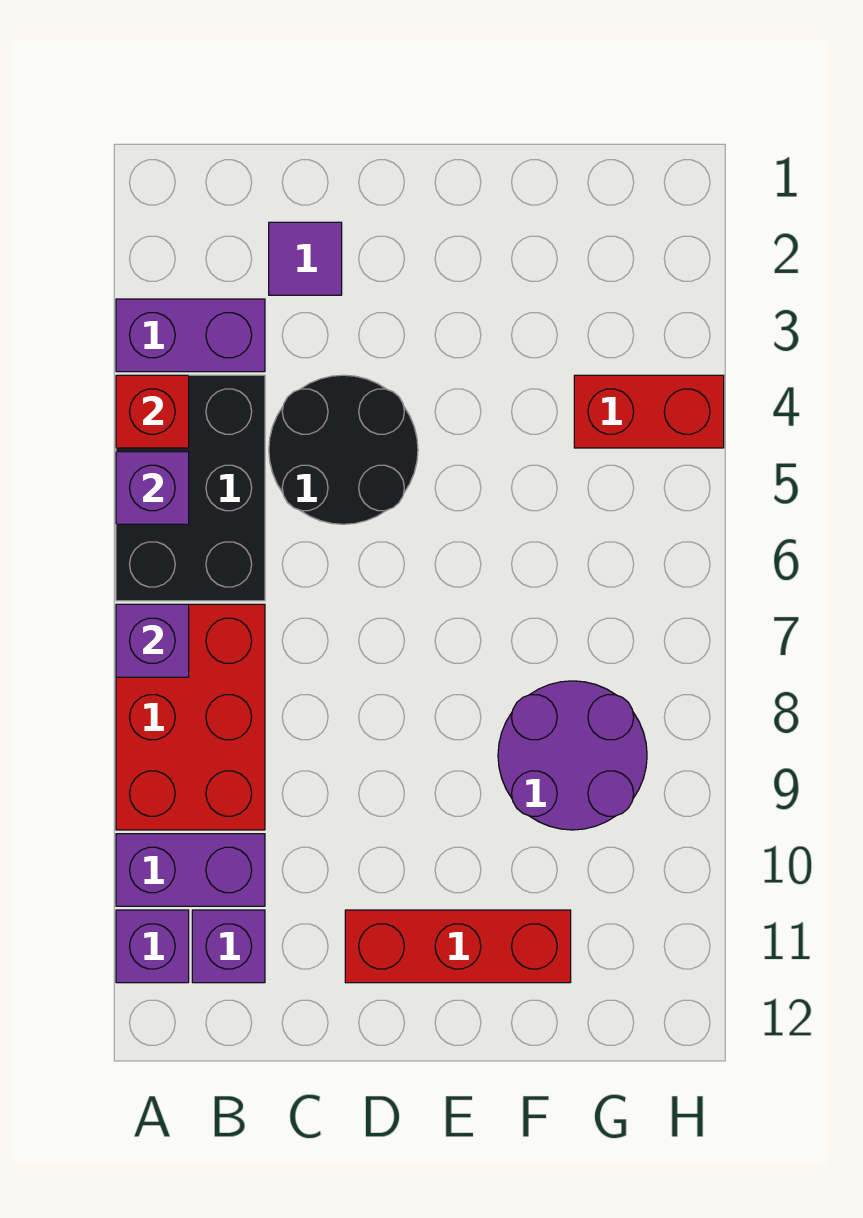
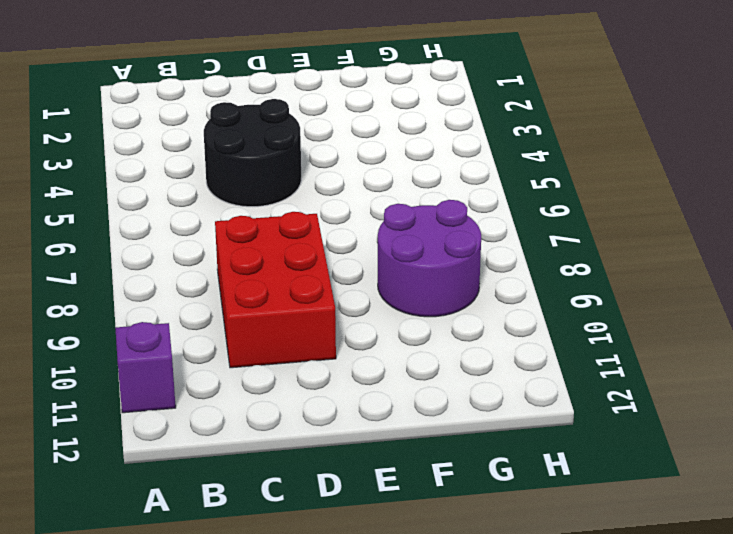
red brick C8:D10 level 1 -> red brick A7:B9 level 1
none -> purple brick A3:B3 level 1
none -> black brick A4:B6 level 1
none -> purple brick A10:B10 level 1

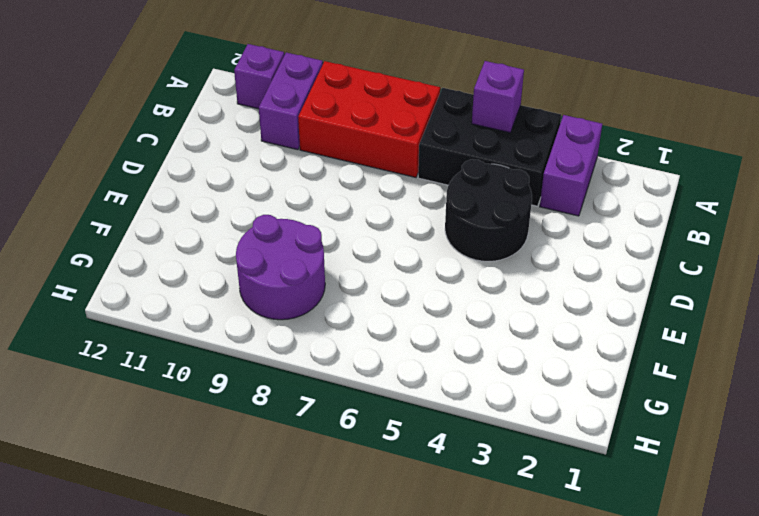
none -> purple brick B11 level 1
none -> purple tile C2 level 1
none -> red brick D11:F11 level 1

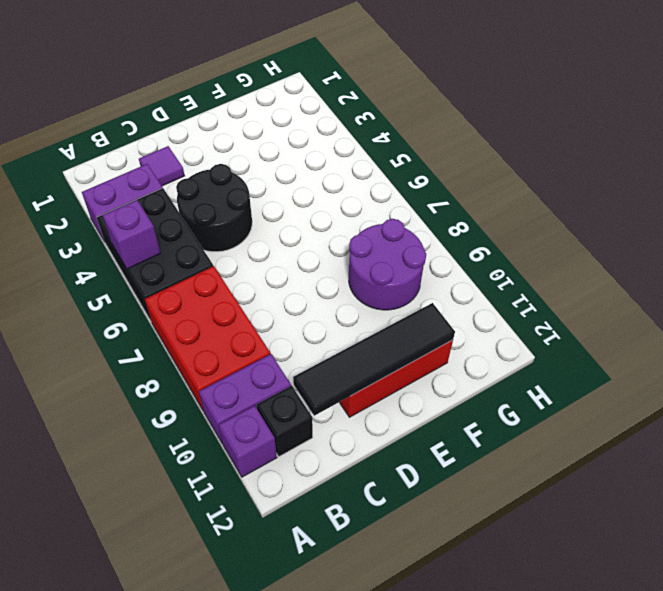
black brick B11 level 1 -> purple brick B11 level 1
black tile C11:F11 level 2 -> none
none -> red brick G4:H4 level 1
none -> red brick A4 level 2
none -> purple brick A7 level 2

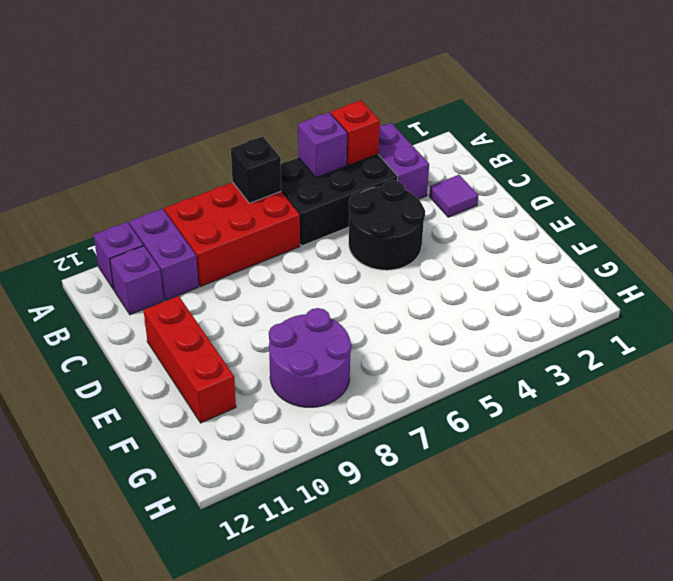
black brick A7 level 2 -> purple brick A7 level 2
none -> red brick G4:H4 level 1

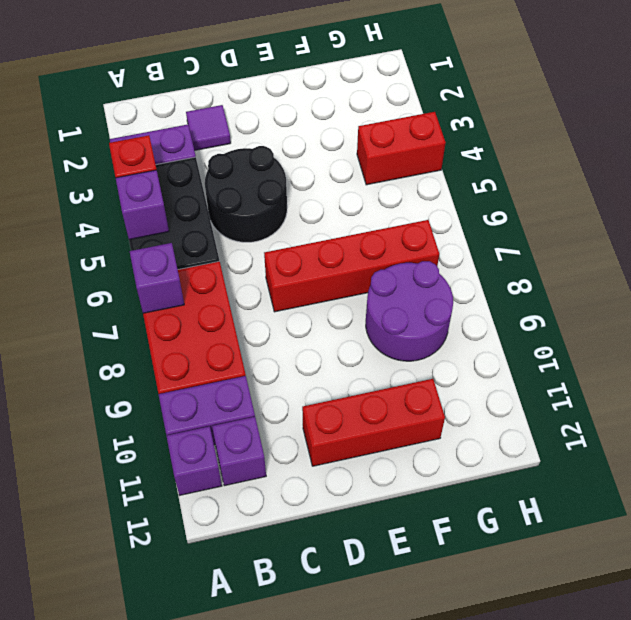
red brick D7:G7 level 1 -> none

